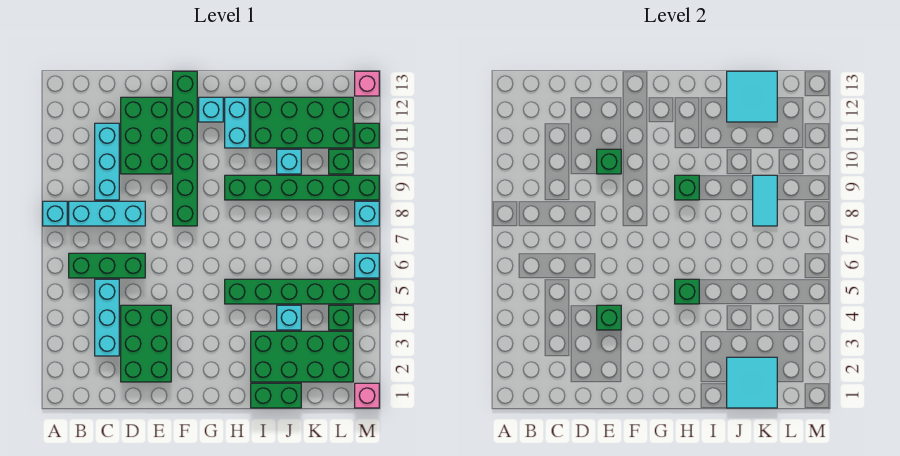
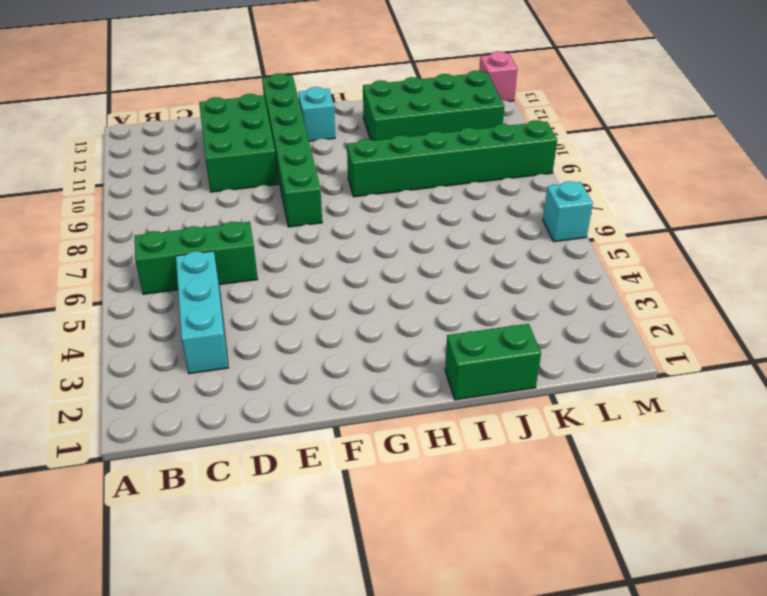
none -> cyan brick A8 level 1
none -> cyan brick B8:D8 level 1
none -> cyan brick C9:C11 level 1
none -> green brick D2:E4 level 1

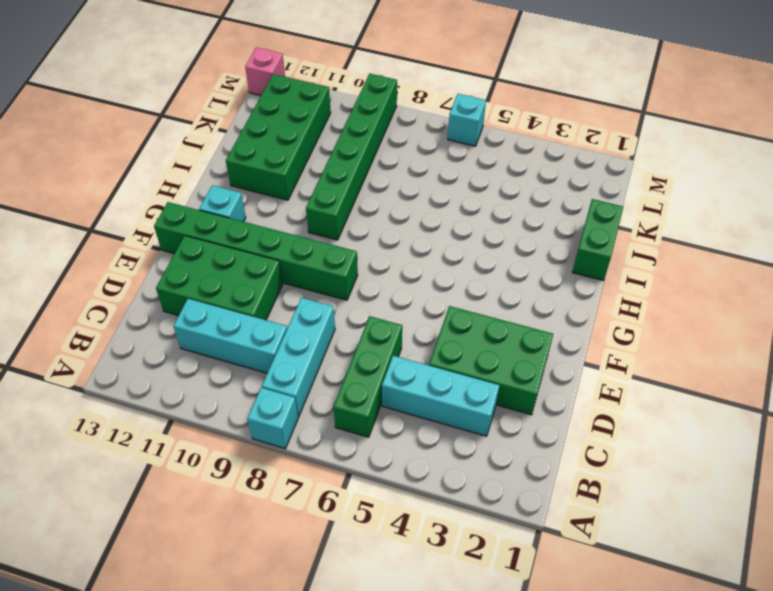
none -> green brick H5:M5 level 1
none -> cyan brick H11:H12 level 1
none -> green brick I2:L3 level 1
none -> cyan brick J4 level 1

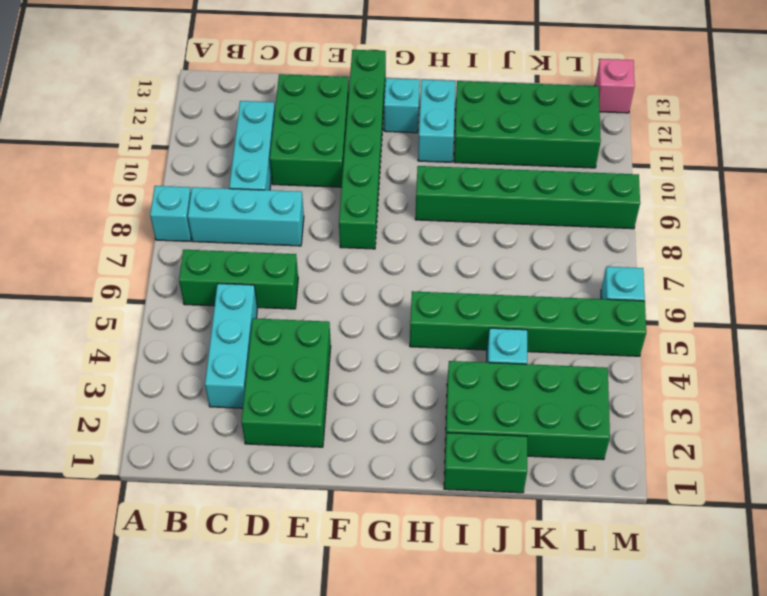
none -> cyan brick J10 level 1
none -> green brick L4 level 1
none -> green brick L10 level 1
none -> pink brick M1 level 1

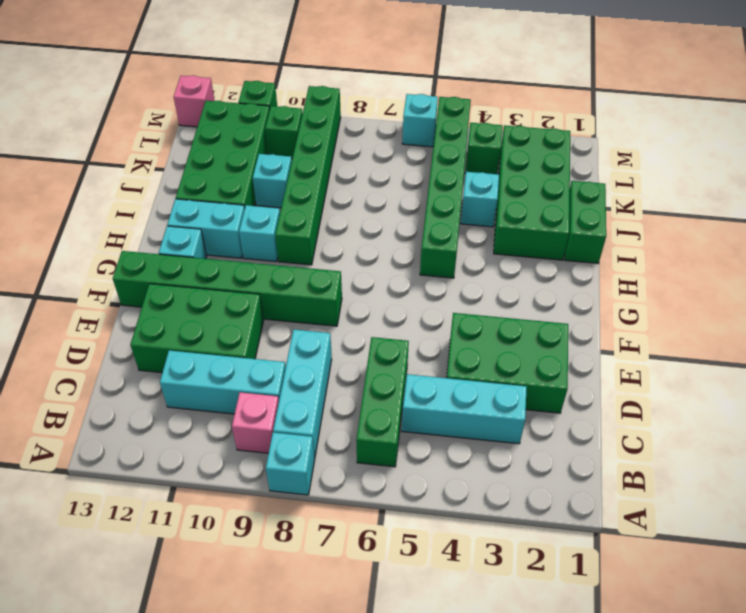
pink brick B9 level 1 -> pink brick M1 level 1
cyan brick H10 level 1 -> cyan brick M8 level 1
none -> green brick E4 level 2
none -> green brick E10 level 2
none -> green brick H5 level 2
none -> green brick H9 level 2

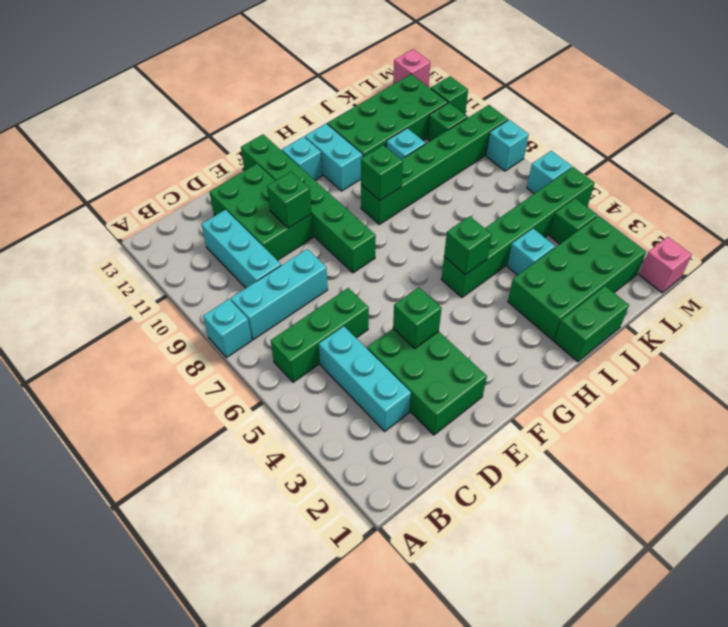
none -> cyan tile J1:K2 level 2
none -> cyan tile J12:K13 level 2
none -> cyan tile K8:K9 level 2

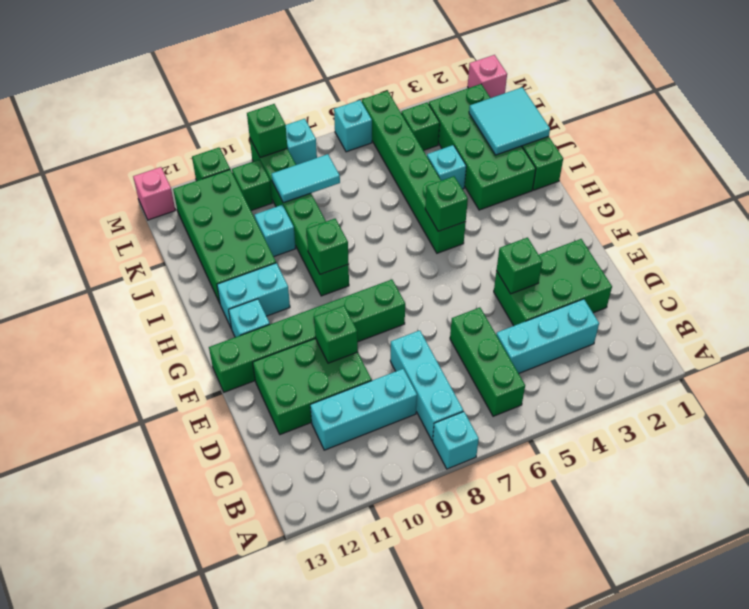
green brick M9 level 2 -> none
none -> cyan tile J12:K13 level 2

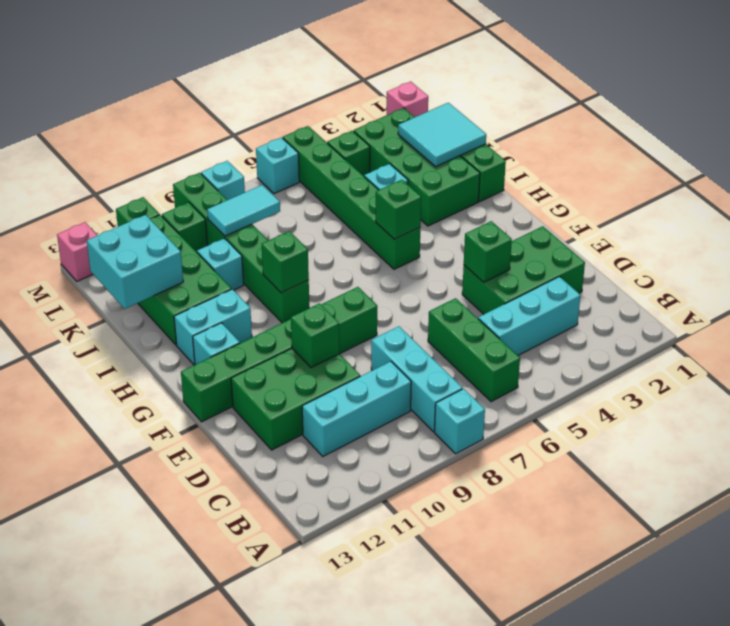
cyan brick J12:K13 level 2 -> cyan tile J12:K13 level 2

